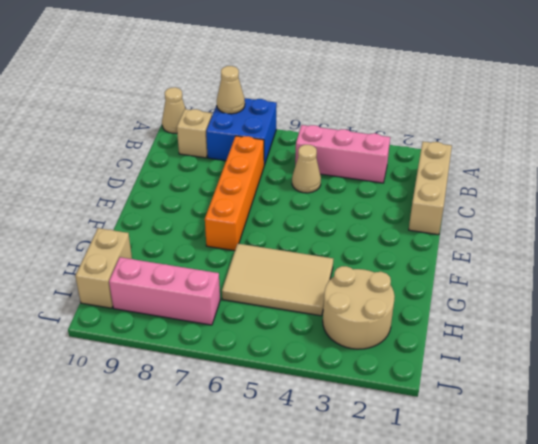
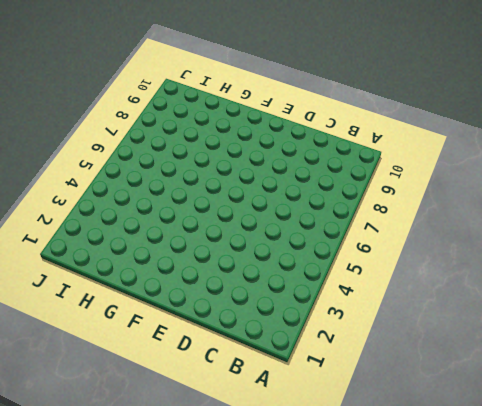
none -> blue brick A7:B8 level 1
none -> tan cone A10 level 1
none -> tan brick B1:D1 level 1

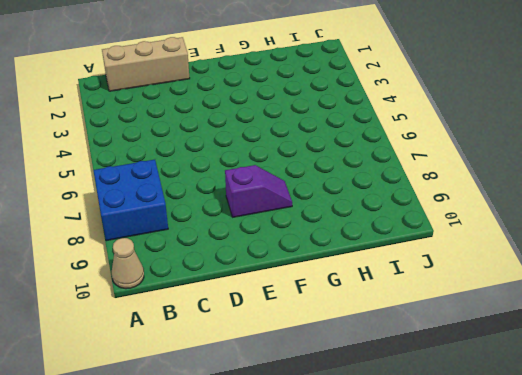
purple slope E8:F8 level 1 top E -> none
none -> pink brick B3:B5 level 1
none -> tan brick B9 level 1
none -> tan cone C5 level 1

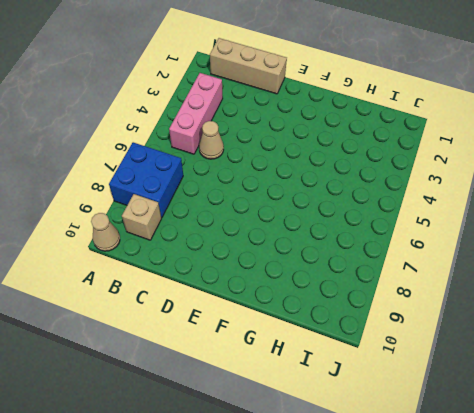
none -> orange brick C7:F7 level 1
none -> tan tile G4:H6 level 1
none -> tan round brick H2:I3 level 1

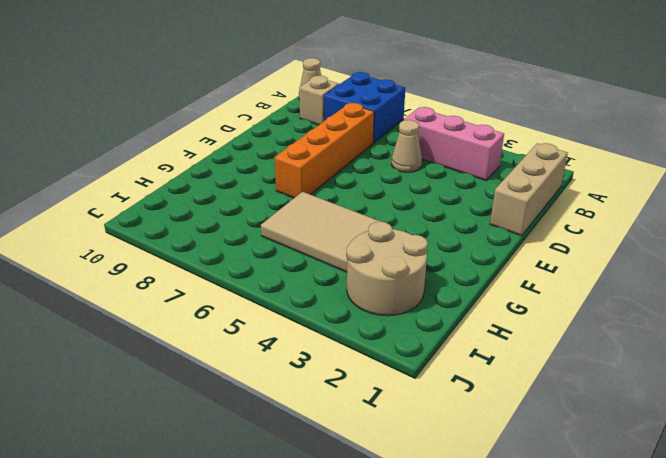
none -> tan brick H10:I10 level 1
none -> pink brick I7:I9 level 1
none -> tan cone A8 level 2

